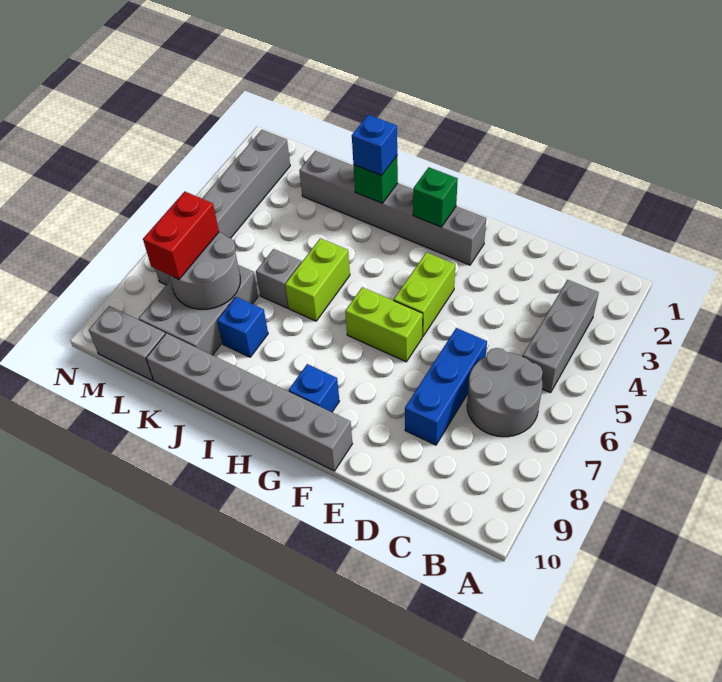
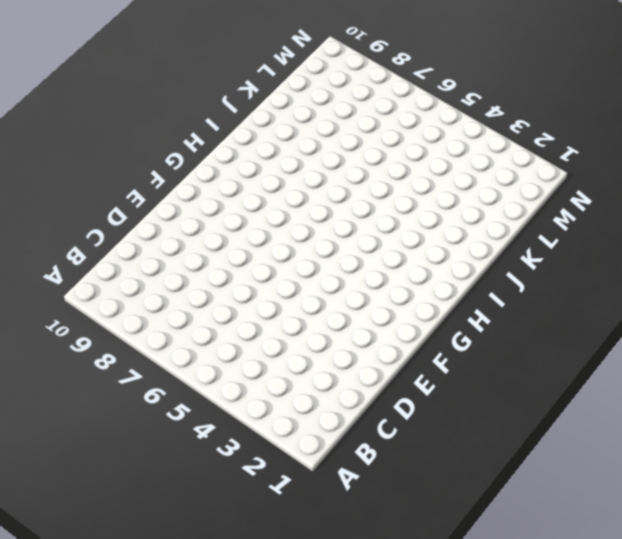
none -> grey brick B3:B5 level 1
none -> grey round brick B6:C7 level 1
none -> blue brick D6:D8 level 1

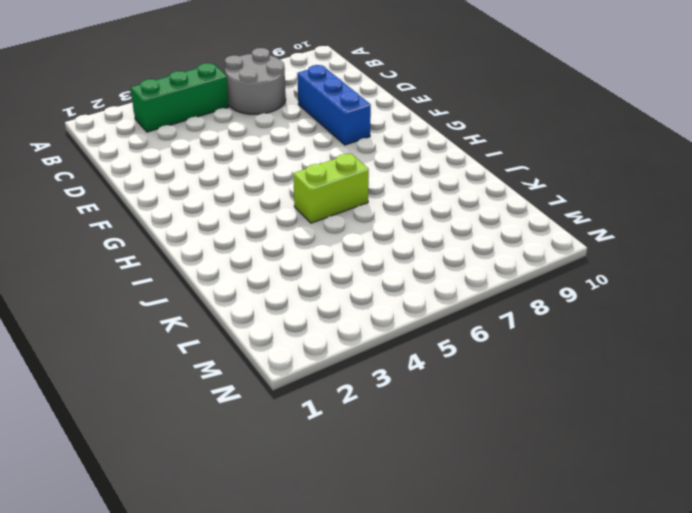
green brick B3:B5 level 1 -> grey brick B3:B5 level 1
blue brick D8:F8 level 1 -> blue brick D6:D8 level 1
none -> grey brick F2:K2 level 1
none -> lime brick F4:F5 level 1
none -> lime brick F6:G6 level 1

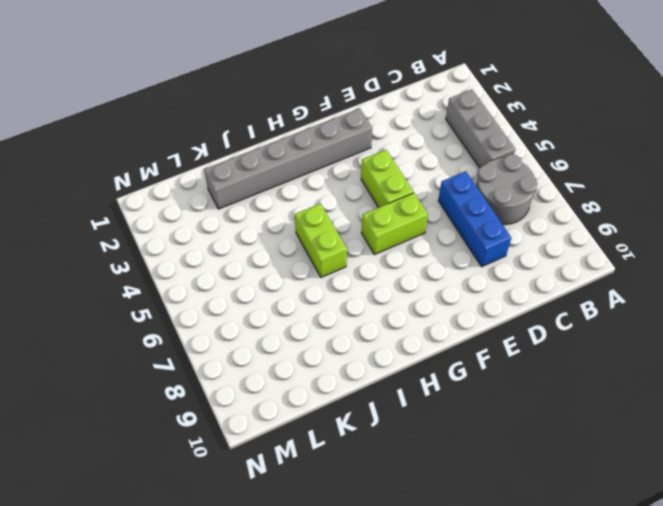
none -> grey brick F10:K10 level 1
none -> blue brick G9 level 1
none -> grey brick J6 level 1

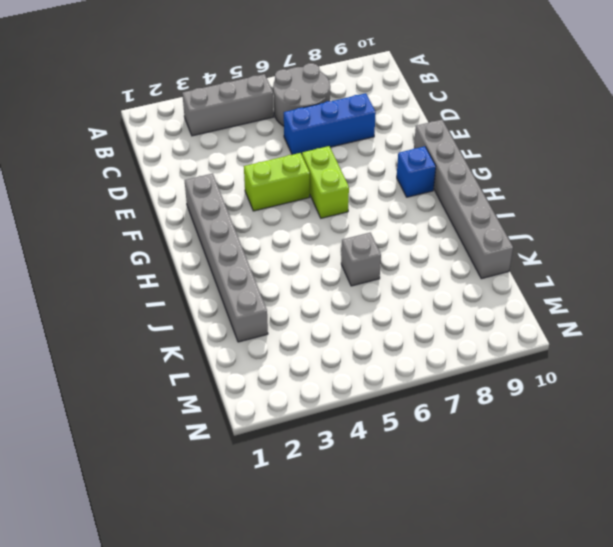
none -> lime brick I5:I6 level 1
none -> blue brick J8 level 1
none -> grey brick K7:L9 level 1

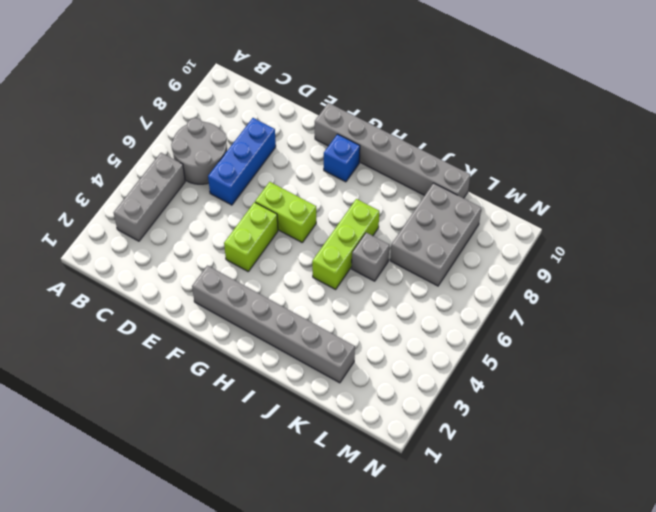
lime brick I5:I7 level 1 -> lime brick I5:I6 level 1
none -> blue brick J8 level 1
none -> grey brick L10:M10 level 1
none -> grey brick M2:M7 level 1

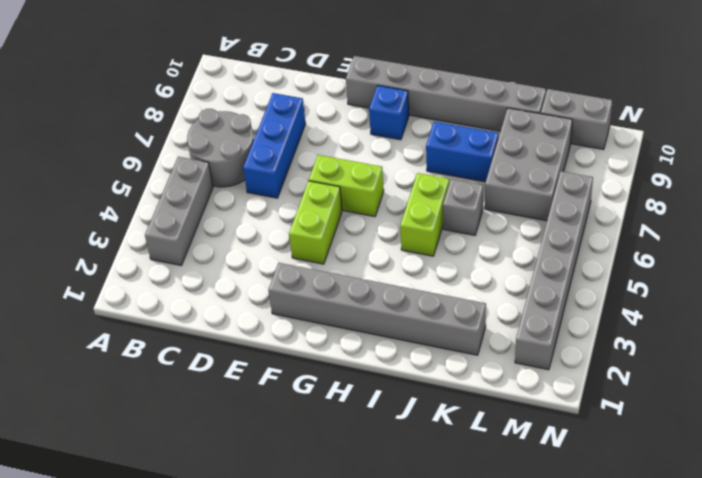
blue brick I8:J8 level 1 -> blue brick J8 level 1
none -> green brick G2 level 2
none -> green brick I2 level 2
none -> grey round brick K7:L8 level 2

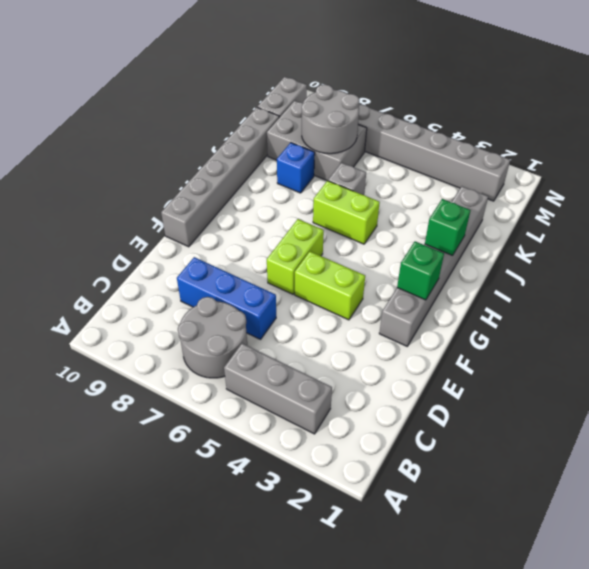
none -> blue brick G9 level 1
none -> blue brick I2 level 3
none -> red brick L7:L8 level 3

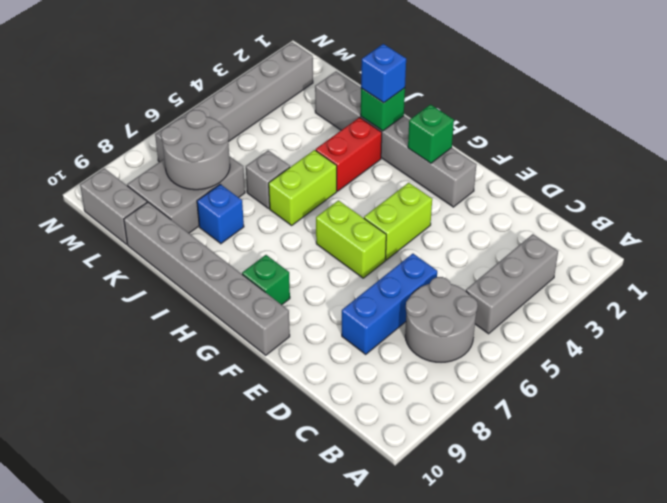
green brick G9 level 1 -> blue brick G9 level 1
red brick I3:I4 level 1 -> red brick L7:L8 level 3

